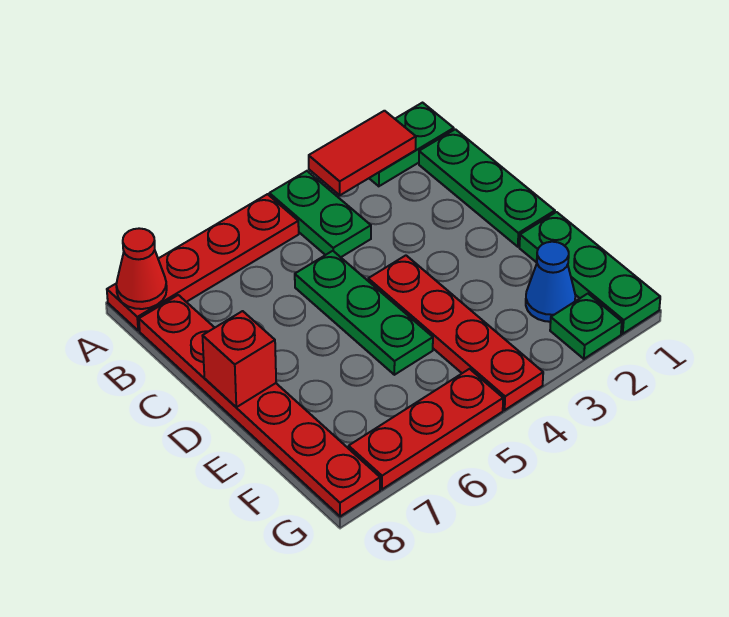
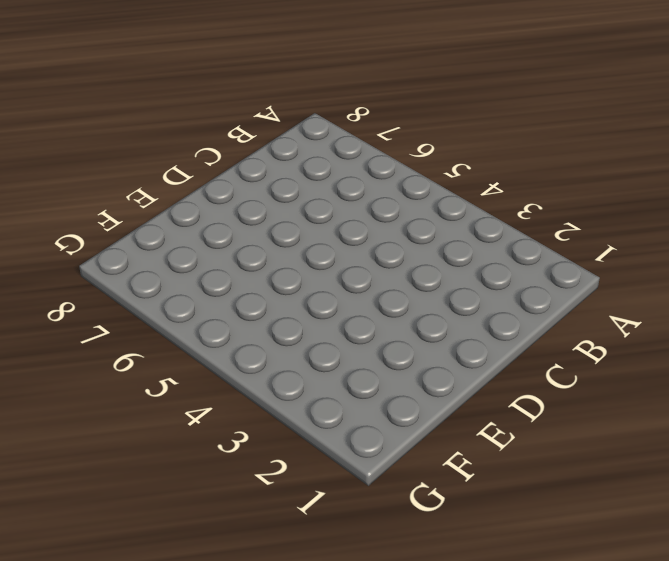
none -> green plate A1:A2 level 1
none -> green plate A4:B4 level 1
none -> red plate A5:A8 level 1

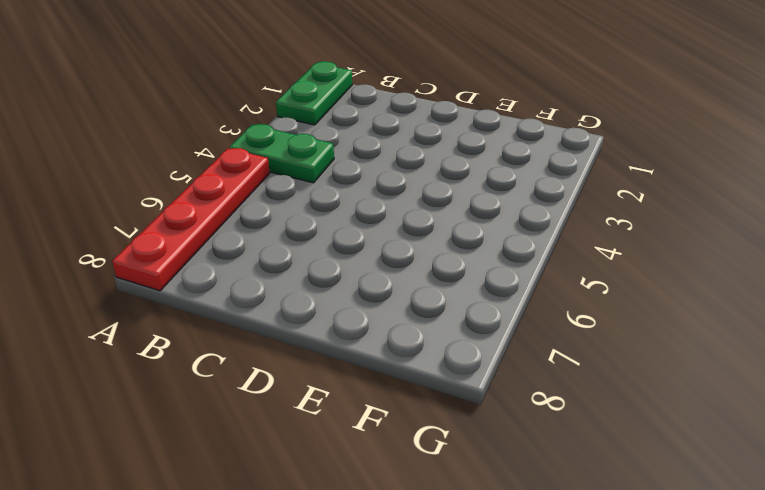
none -> green plate B1:D1 level 1
none -> red plate B8:G8 level 1
none -> green plate C5:E5 level 1

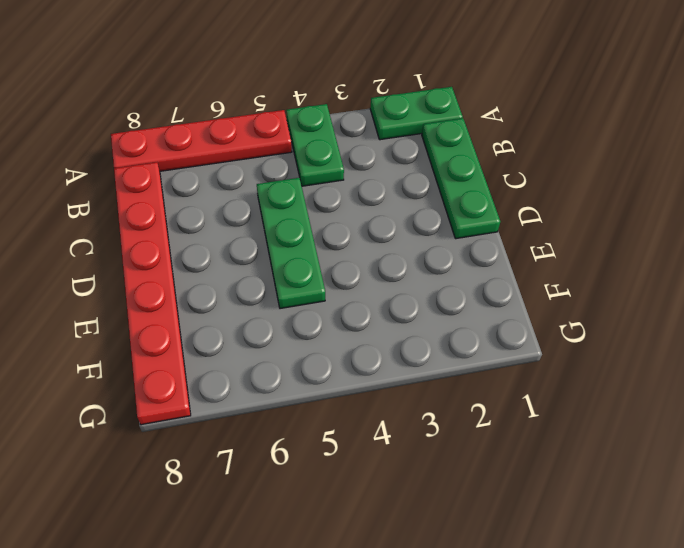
none -> red plate D4:G4 level 1
none -> green plate E1:G1 level 1
none -> blue cone F2 level 1

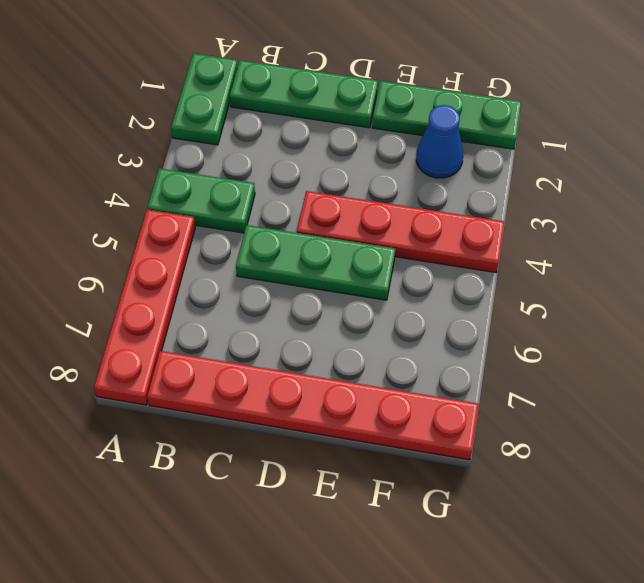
none -> green plate G2 level 1
none -> red plate G5:G7 level 1
none -> red tile A2:A3 level 2

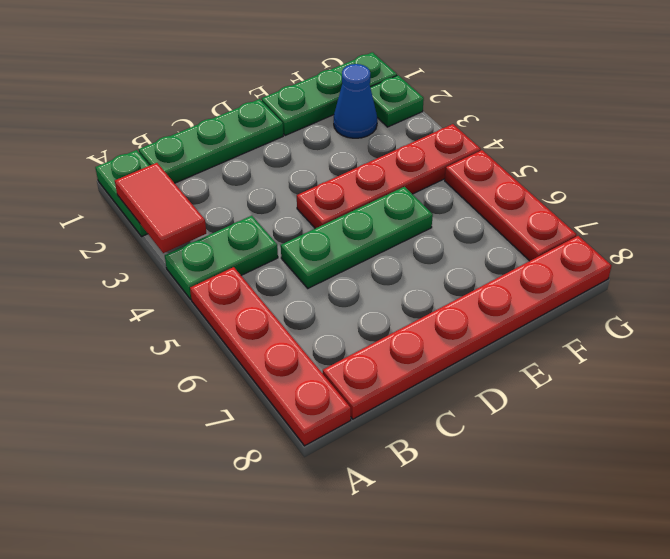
none -> red cone A8 level 2
none -> red brick D8 level 2

